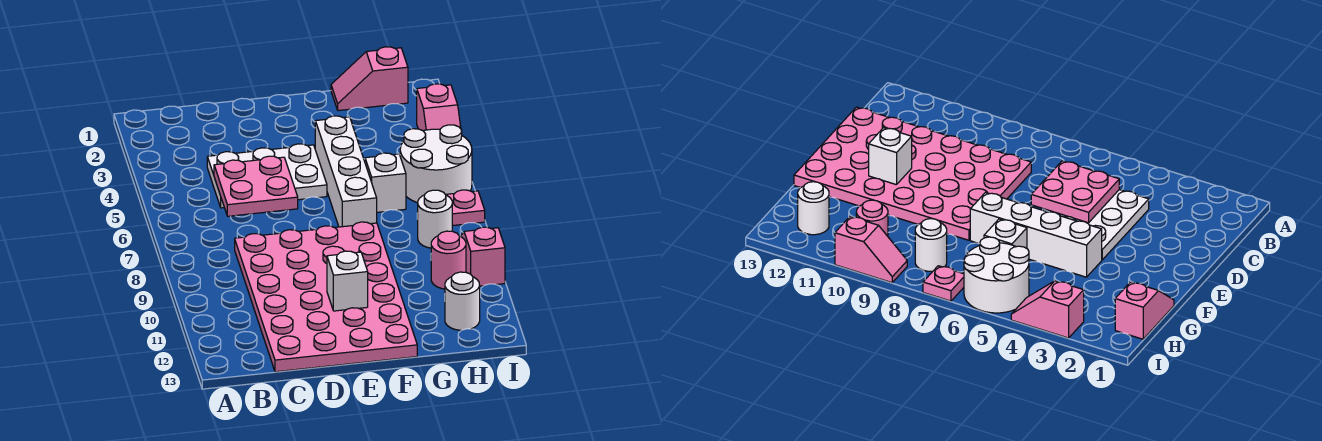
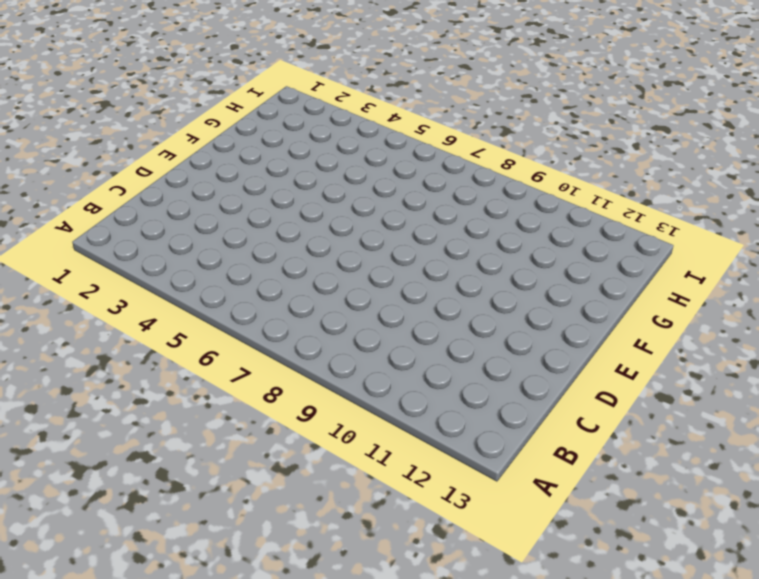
none -> white plate C4:E5 level 1
none -> pink plate C8:F13 level 1
none -> white brick F4:F7 level 1

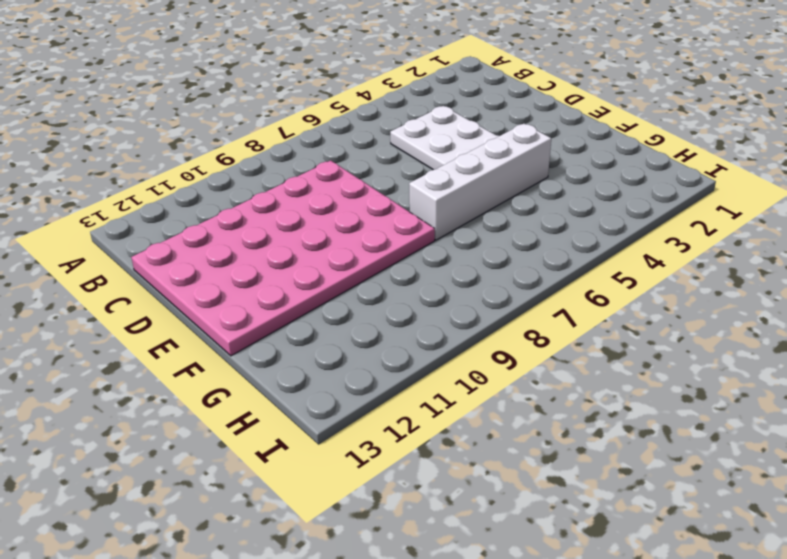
none -> pink slope G1:H1 level 1 top H
none -> white brick G6 level 1
none -> white round brick H5:I6 level 1

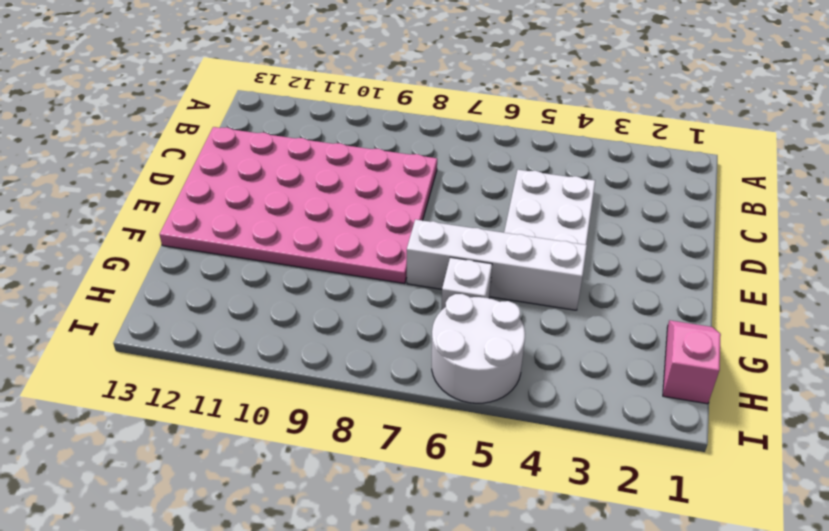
none -> white round brick H8 level 1
none -> pink round brick H10 level 1
none -> white round brick H12 level 1

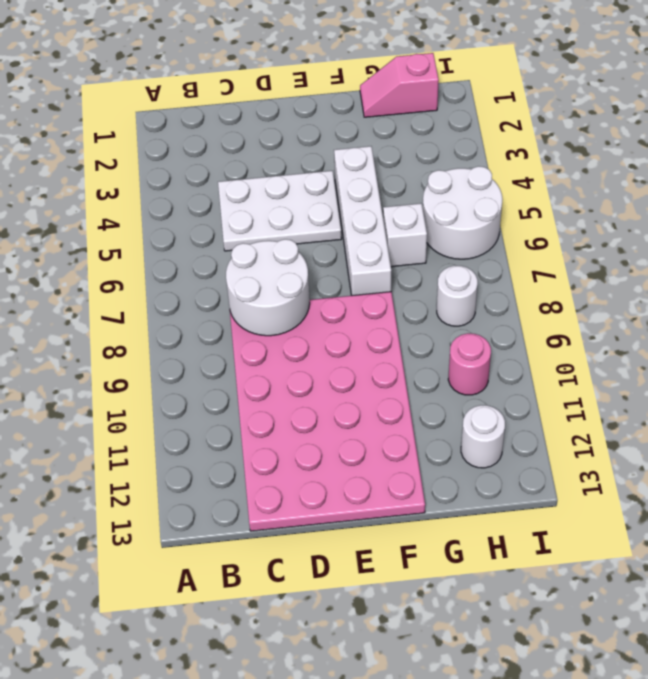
white round brick C7:D8 level 2 -> none
none -> pink slope I3:I4 level 1 top 3
none -> pink plate I7 level 1
none -> pink slope I9:I10 level 1 top 10

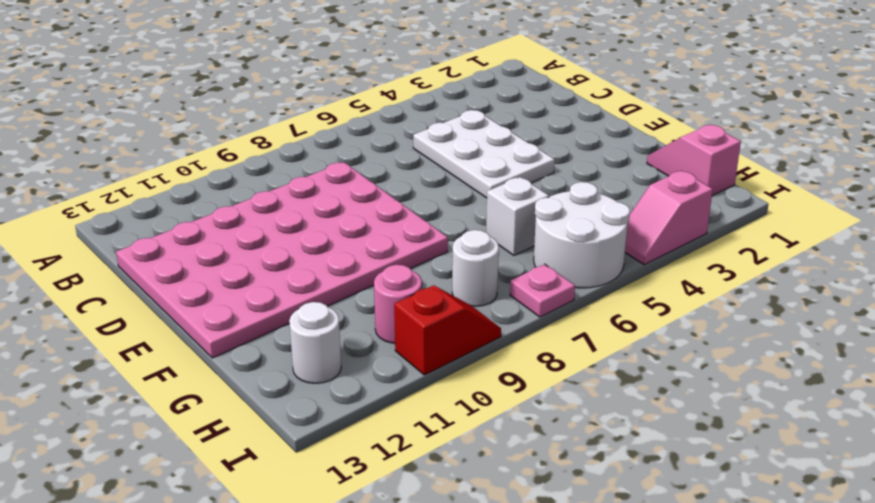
red slope I9:I10 level 1 top 10 -> pink slope I9:I10 level 1 top 10
none -> white brick F4:F7 level 1
none -> pink plate C5:D6 level 2
none -> white brick E11 level 2

